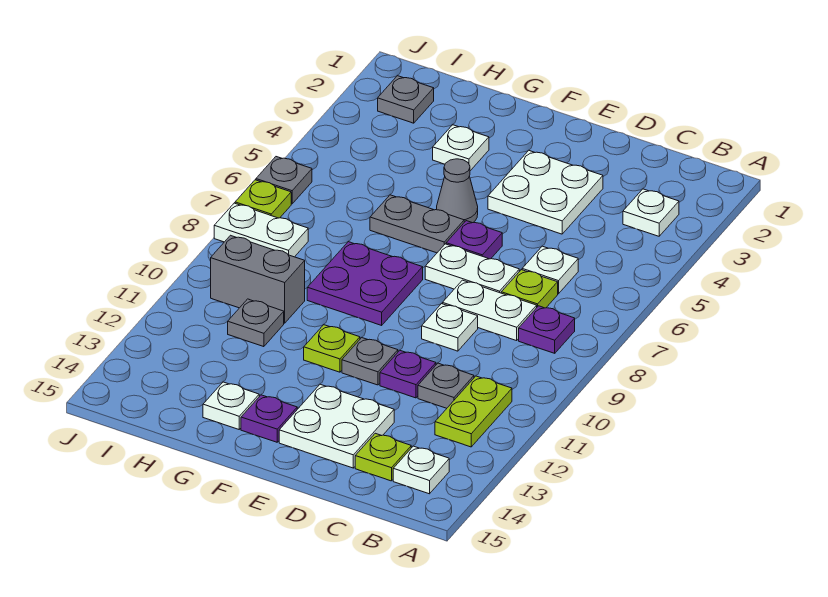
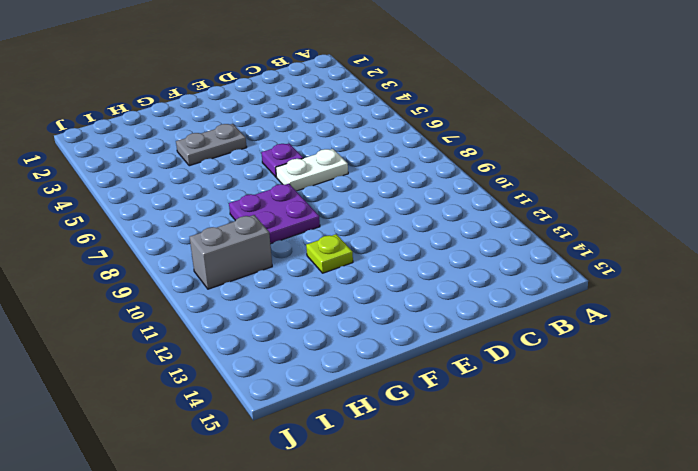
grey plate F4:G4 level 1 -> grey plate F6:G6 level 1
none -> white plate B3 level 1
none -> purple plate B8 level 1
none -> lime plate B11:B12 level 1

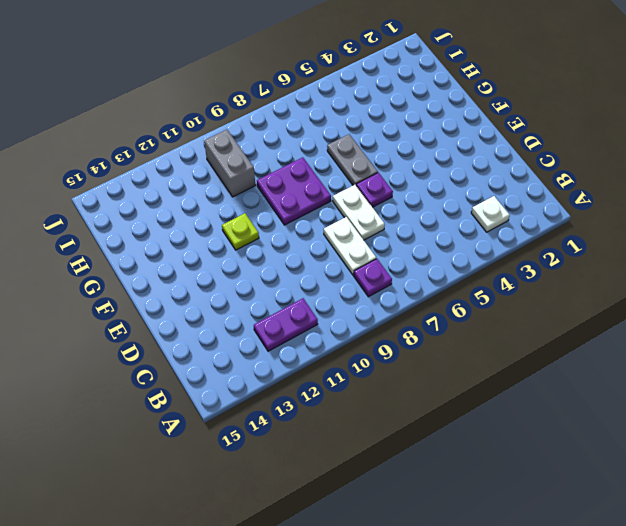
purple plate B11:B12 level 1 -> lime plate B11:B12 level 1
none -> white plate B14 level 1
none -> white plate C6 level 1
none -> lime plate C7 level 1

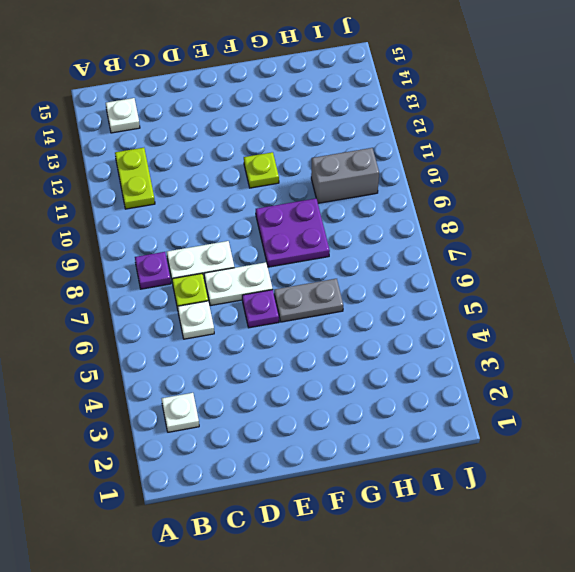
none -> grey plate C11 level 1
none -> lime plate C14 level 1
none -> white plate D3:E4 level 1

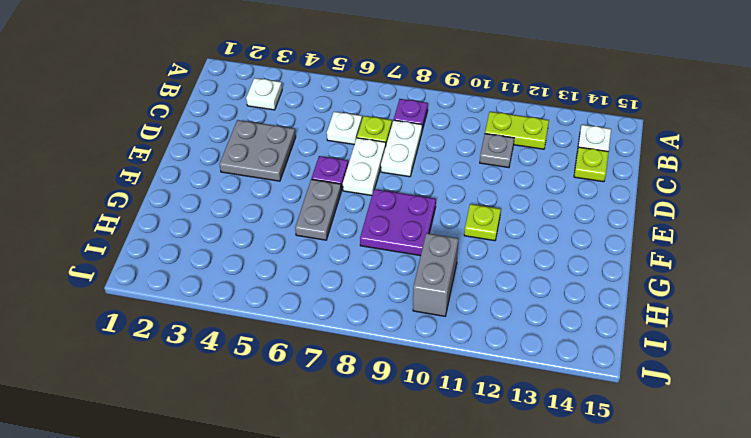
grey plate D3:E4 level 1 -> white plate D3:E4 level 1
none -> white plate D9 level 1
none -> purple plate D11 level 1
none -> white plate D13:E14 level 1

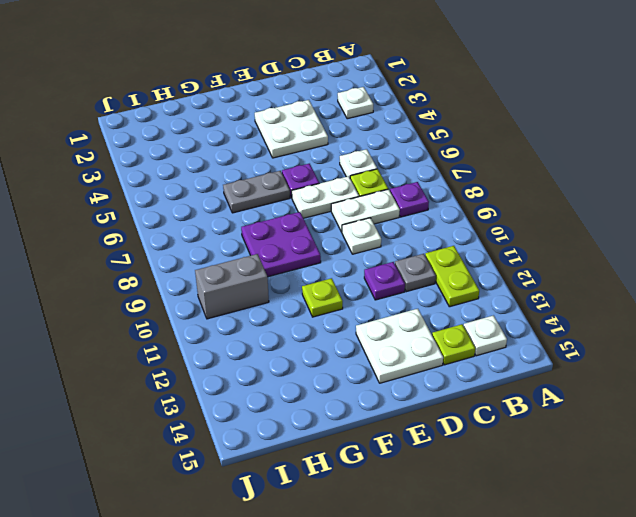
none -> grey plate E11 level 1
none -> grey cone F5 level 1
none -> purple plate F14 level 1

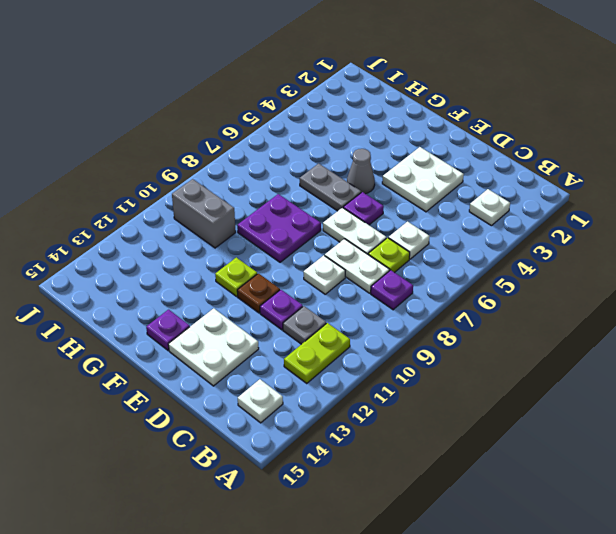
brown plate E11 level 1 -> grey plate E11 level 1
none -> lime plate C14 level 1
none -> white plate G3 level 1
none -> white plate G14 level 1

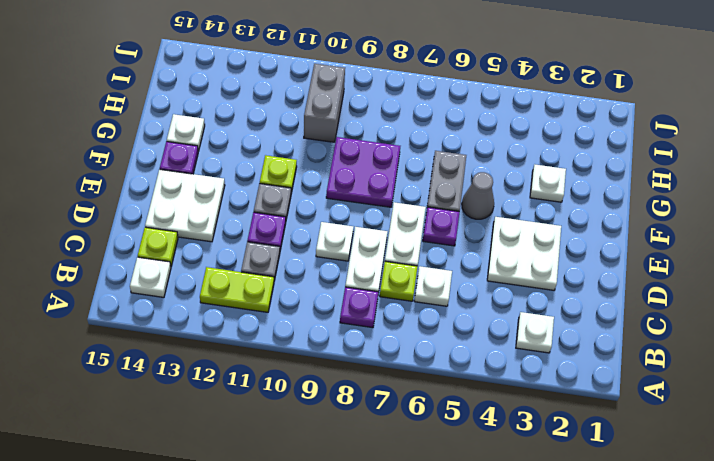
none -> grey plate H11 level 1
none -> grey plate I2 level 1
none -> white plate I8:J8 level 1

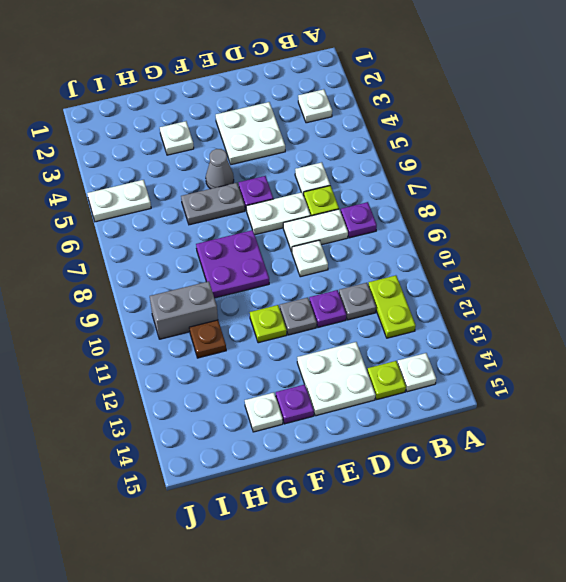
brown plate H11 level 1 -> grey plate H11 level 1
white plate I5:J5 level 1 -> white plate I8:J8 level 1
none -> grey plate I2 level 1
none -> grey plate J6 level 1
none -> lime plate J7 level 1

